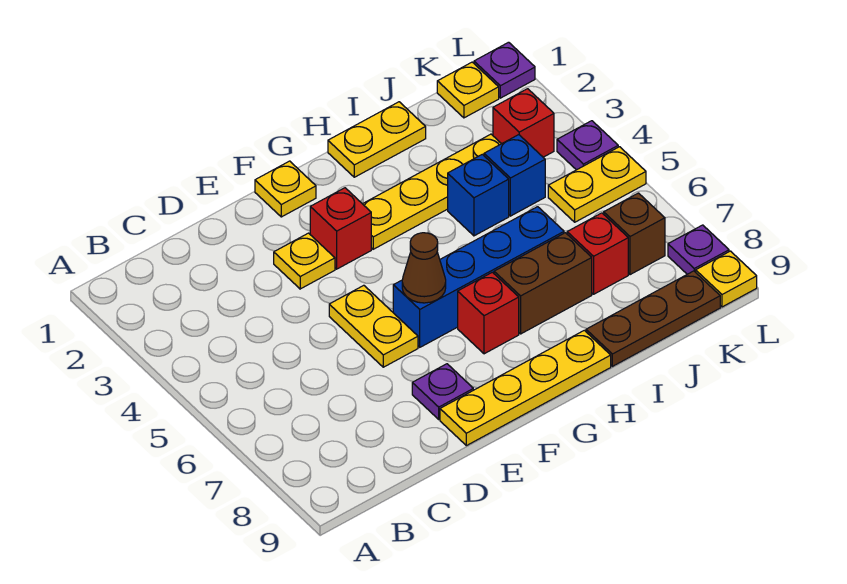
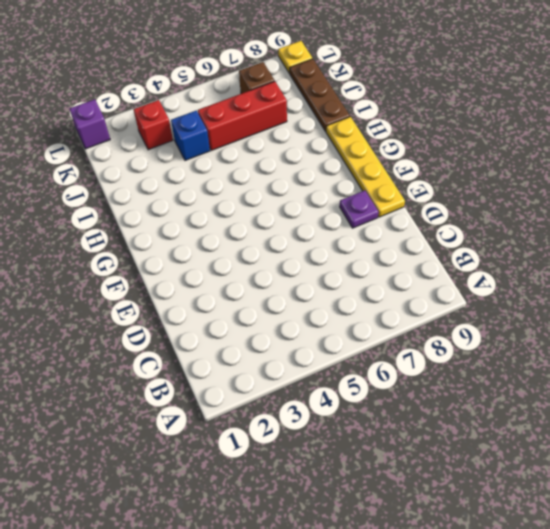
red brick J5:J7 level 1 -> red brick J7 level 1
purple brick L1 level 1 -> purple plate L1 level 1
none -> yellow plate E3 level 1
none -> yellow plate E5:E6 level 1
none -> yellow plate F1 level 1

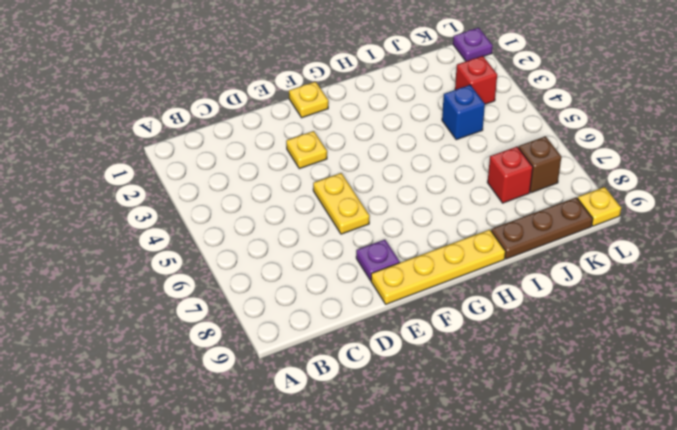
none -> red brick F3 level 1
none -> blue brick F6:I6 level 1
none -> yellow plate G3:J3 level 1

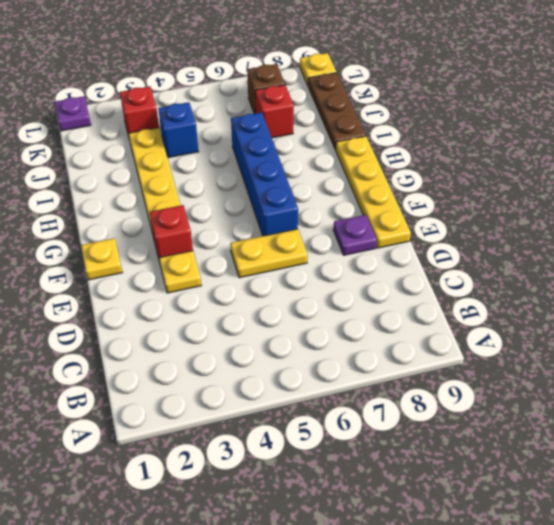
none -> red brick G7 level 1
none -> yellow plate H1:I1 level 1
none -> brown brick H7:I7 level 1

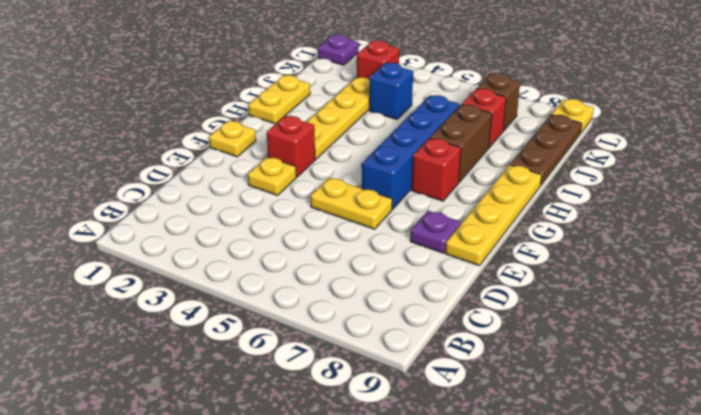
none -> blue brick I4 level 1
none -> yellow plate K1 level 1
none -> yellow plate K5:L5 level 1

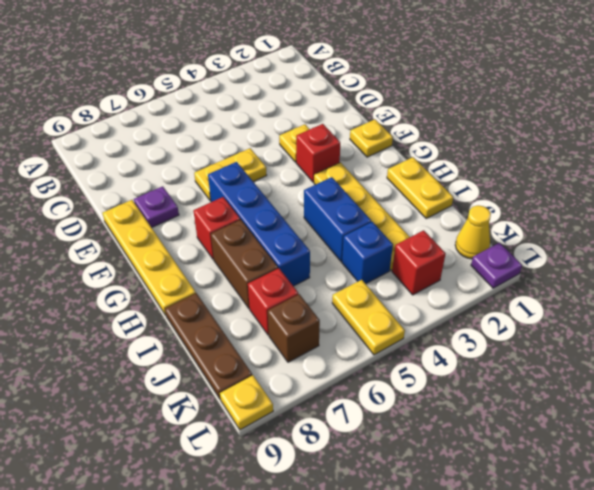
blue brick H4:I4 level 1 -> blue brick I4 level 1
yellow cone K1 level 1 -> yellow plate K1 level 1
none -> purple plate L4 level 1
none -> purple plate L8 level 1
none -> brown cone F6 level 2

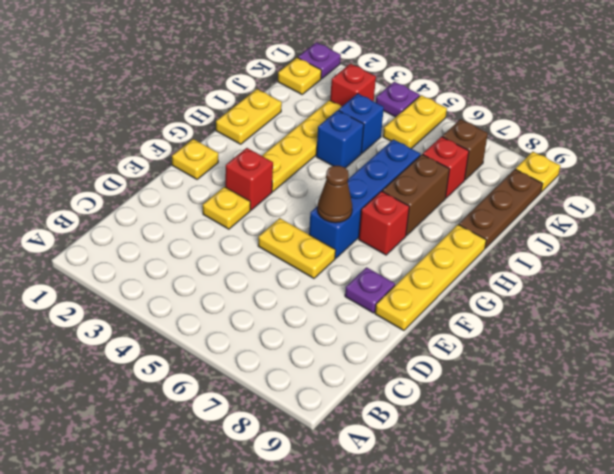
none -> purple plate L8 level 1

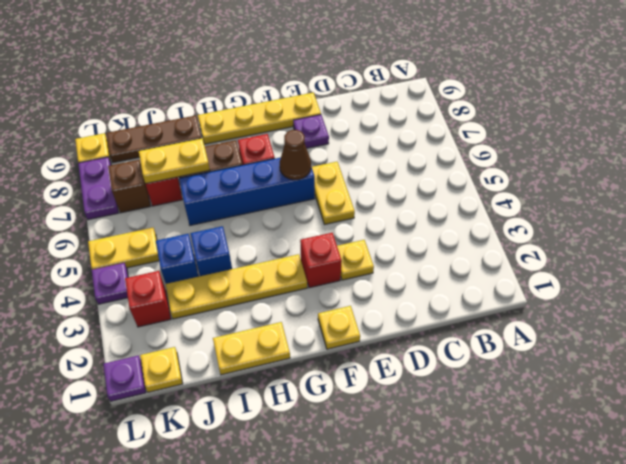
yellow plate I7:J7 level 2 -> none
purple plate L7:L8 level 1 -> purple plate L8 level 1

